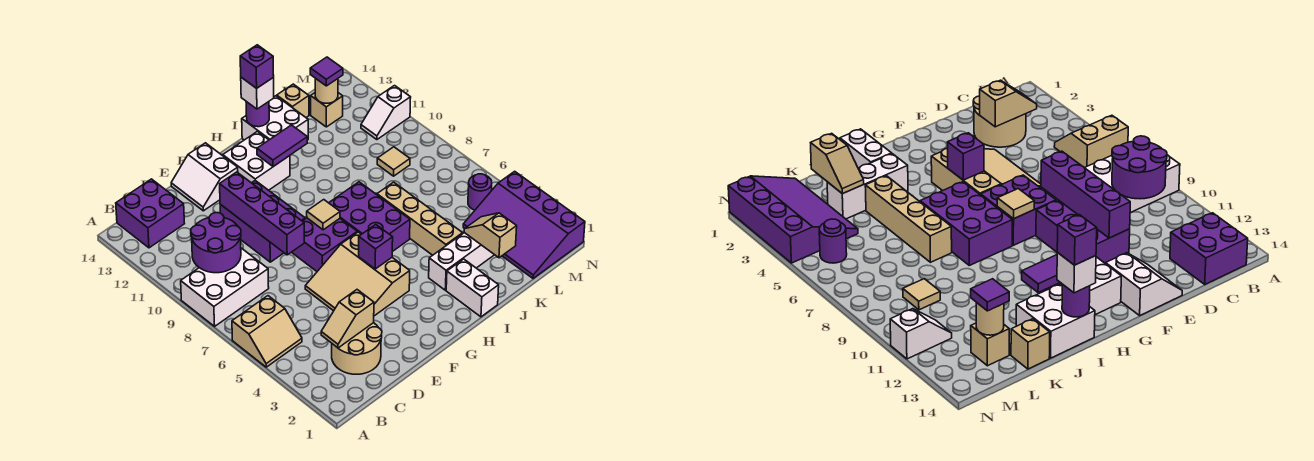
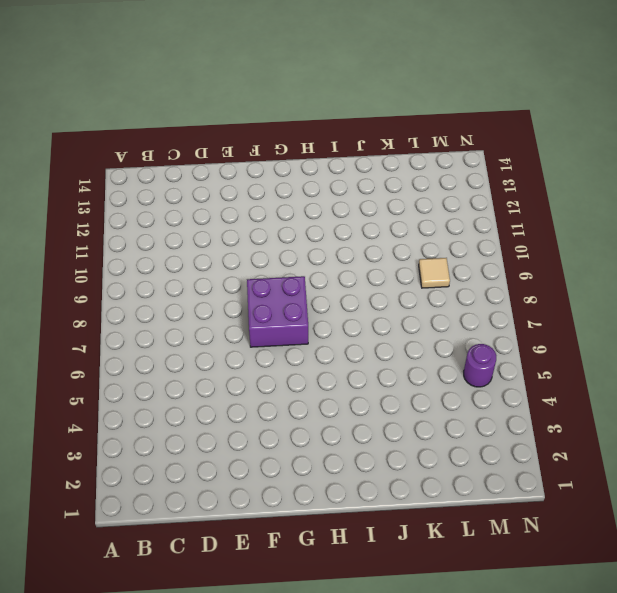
none -> tan slope A5:B6 level 1 top 6
none -> white brick A8:C9 level 1
none -> purple brick B13:C14 level 1
none -> tan round brick C2:D3 level 1

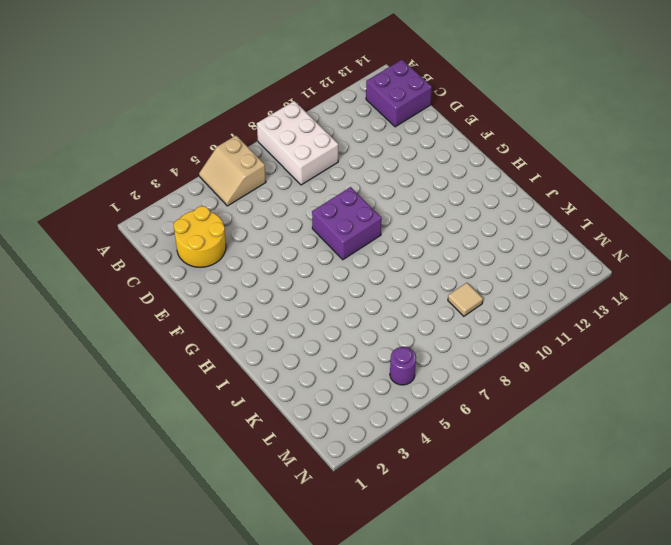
yellow round brick C2:D3 level 1 -> tan round brick C2:D3 level 1
none -> tan slope E4:G6 level 1 top G
none -> purple brick E9:F11 level 1
none -> white slope E13:F14 level 1 top F
none -> white brick G12:H13 level 1

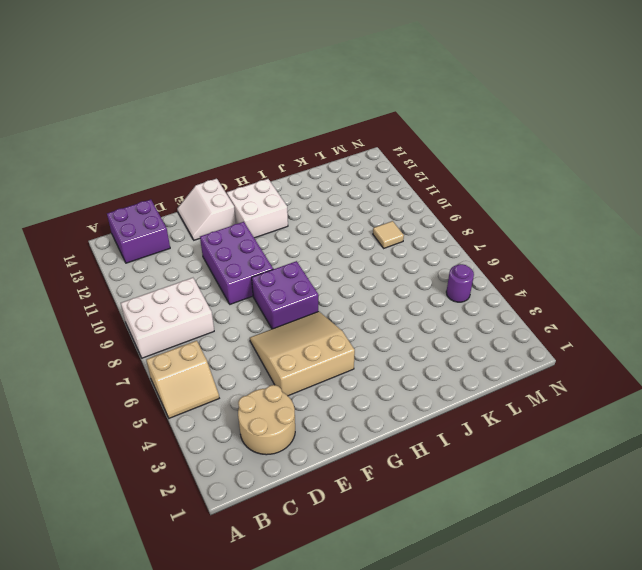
tan slope E4:G6 level 1 top 4 -> tan slope E4:G6 level 1 top G
none -> purple brick H6:I8 level 1
none -> white brick I1:I2 level 1
none -> white brick I3:K3 level 1
none -> white brick I13:J14 level 1

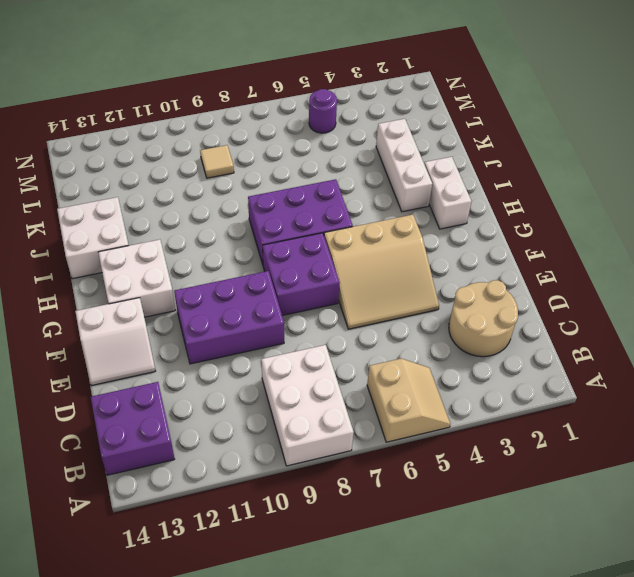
white brick H2:I2 level 1 -> white brick I1:I2 level 1
none -> tan brick J4:J7 level 1
none -> tan brick K14 level 1
none -> purple slope L1:N4 level 1 top N
none -> tan brick L13 level 1

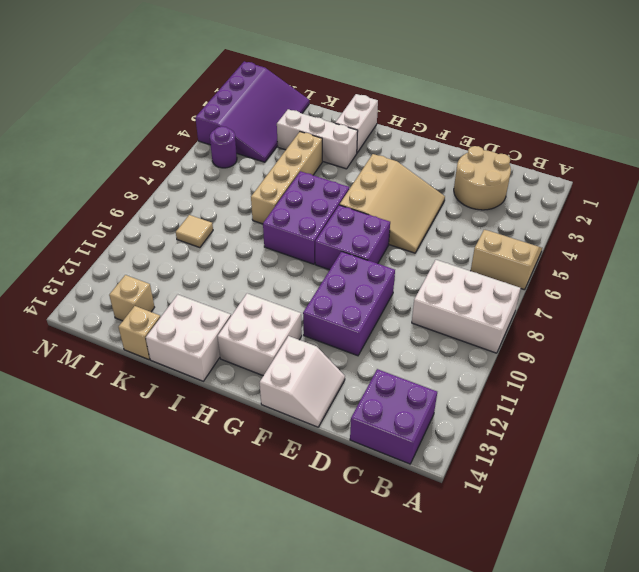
none -> white slope M11:N11 level 1 top N
none -> purple round brick B9:C10 level 2
none -> tan slope C3:D3 level 2 top D
none -> purple brick E8:E11 level 2

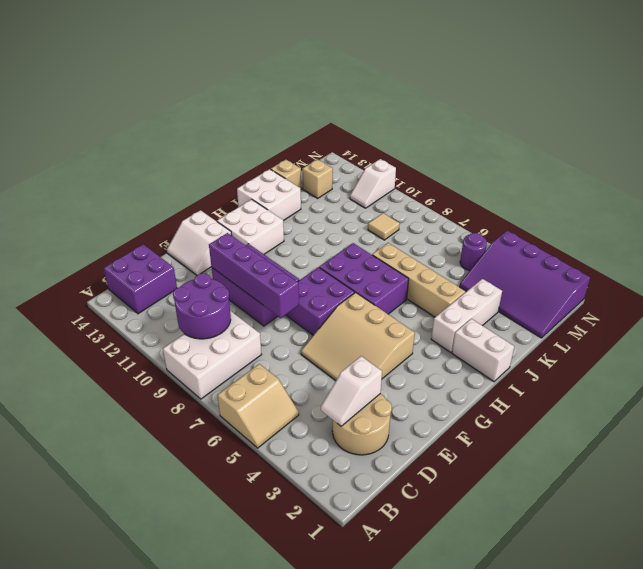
white slope C3:D3 level 2 top D -> tan slope C3:D3 level 2 top D
none -> purple brick G5 level 2
none -> tan tile G8 level 2
none -> purple tile H12:I12 level 2
none -> purple round brick I14 level 2

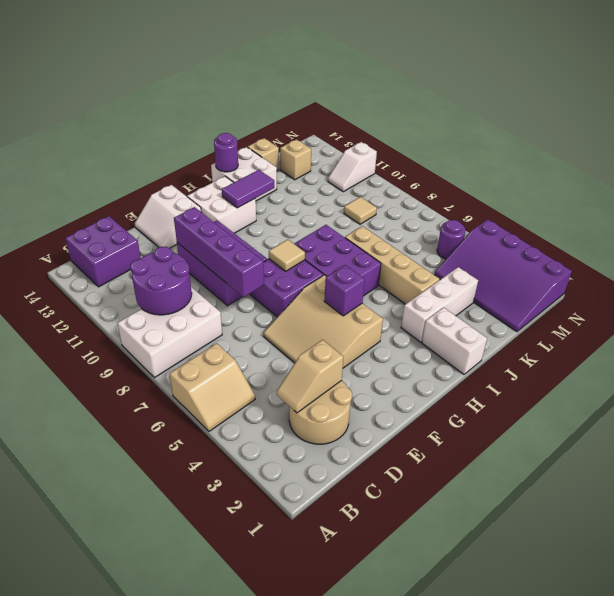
none -> tan slope K2:K3 level 2 top 2
none -> tan round brick L13 level 2
none -> white brick I14 level 3
none -> purple tile L13 level 3

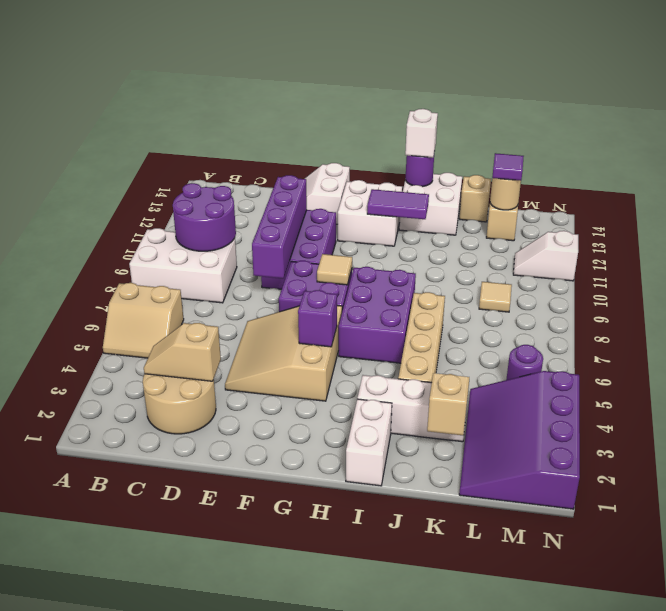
none -> purple brick B13:C14 level 1
none -> purple brick I14 level 4

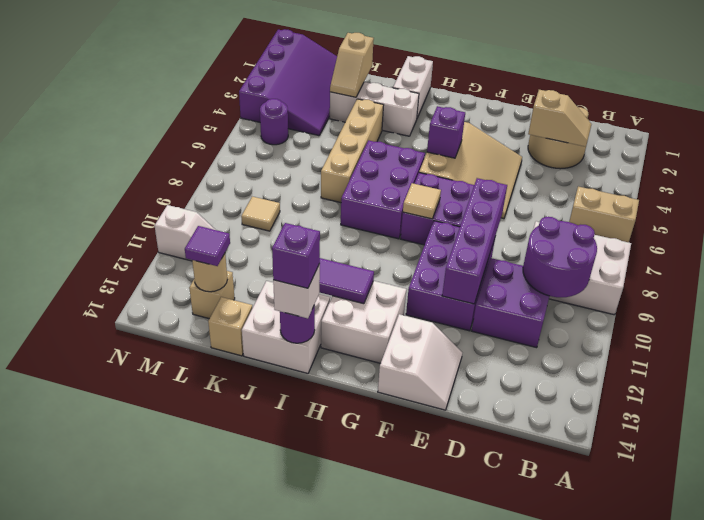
purple brick C10:D11 level 1 -> purple brick B13:C14 level 1

